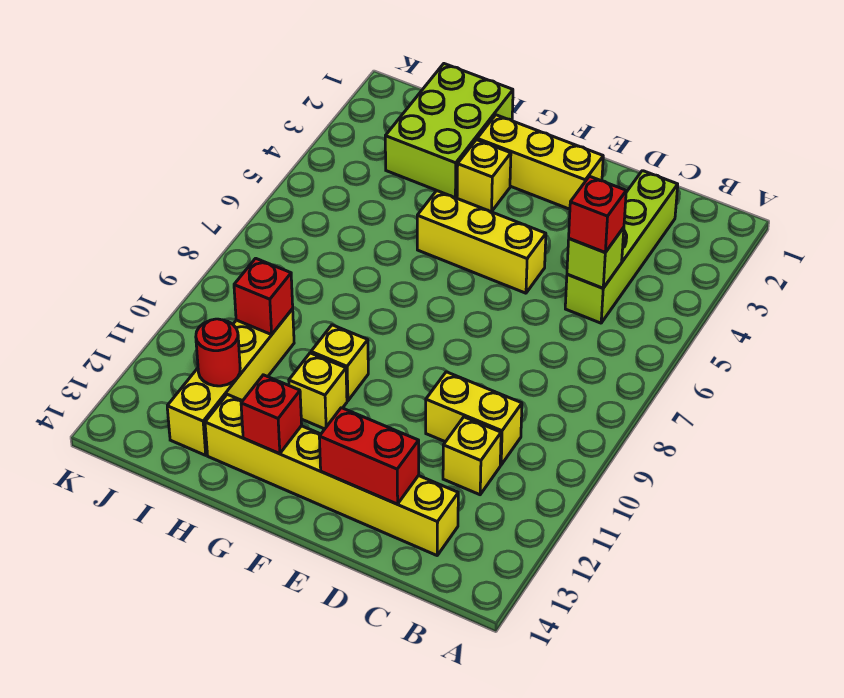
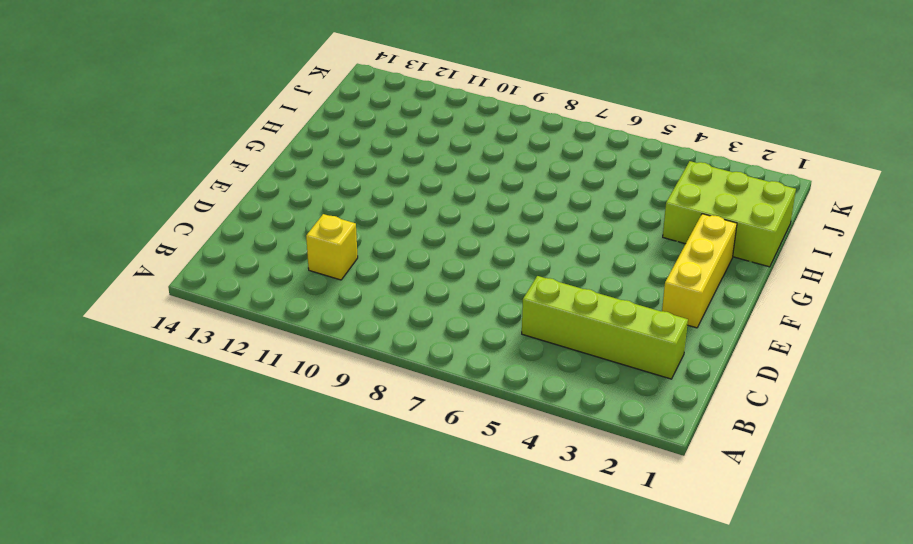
none -> yellow brick C10:D10 level 1
none -> yellow brick C13:H13 level 1
none -> yellow brick E5:G5 level 1

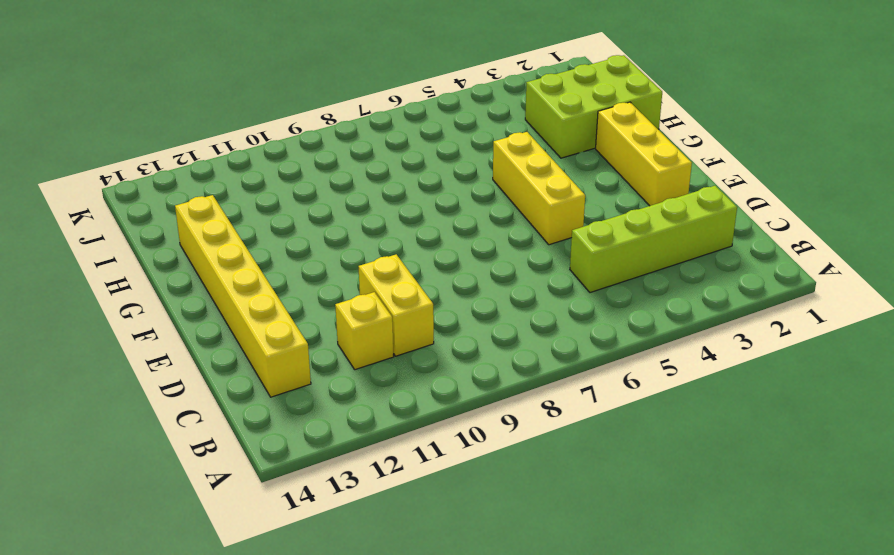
none -> yellow brick G3 level 1
none -> yellow brick G10 level 1
none -> yellow brick G11 level 1

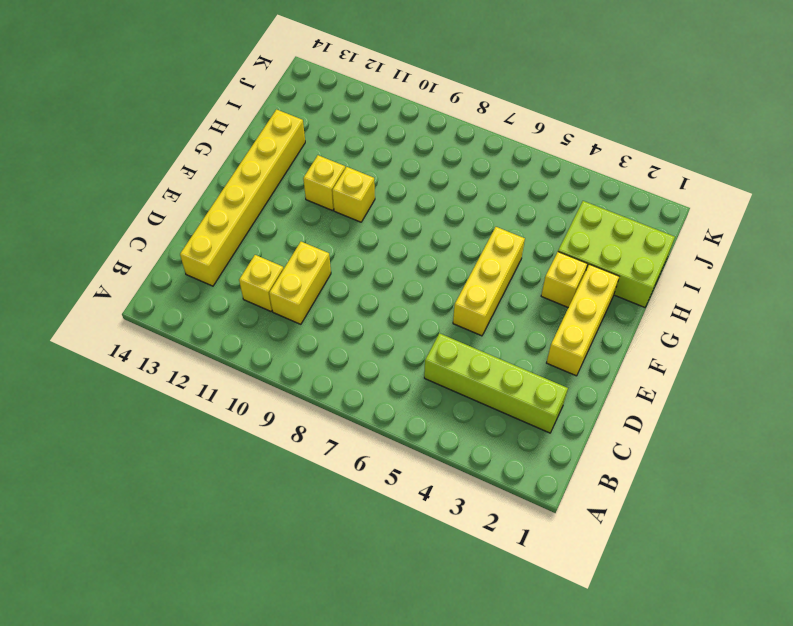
none -> yellow brick I10:I13 level 1
none -> lime brick C5 level 2
none -> red brick D13:E13 level 2

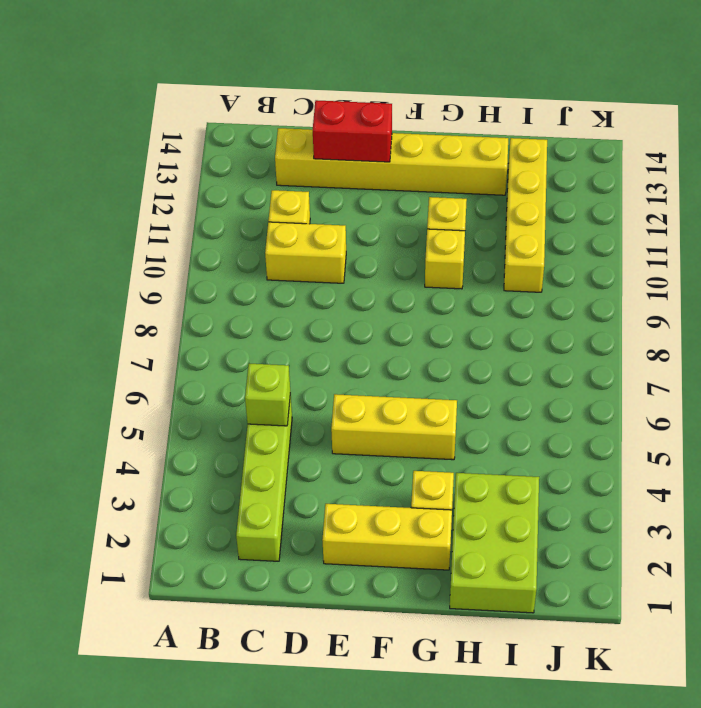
none -> red brick G13 level 2
none -> red brick I10 level 2
none -> red round brick I12 level 2

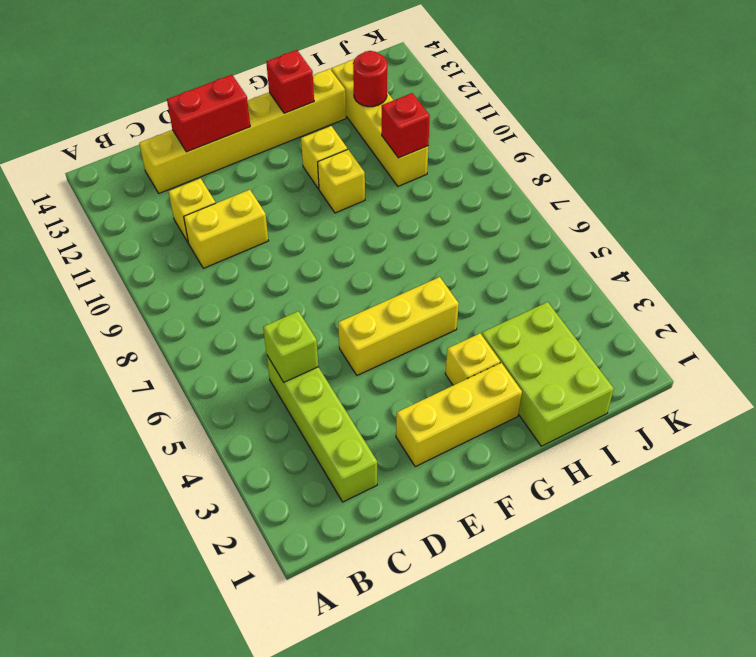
none -> red brick C5 level 3

